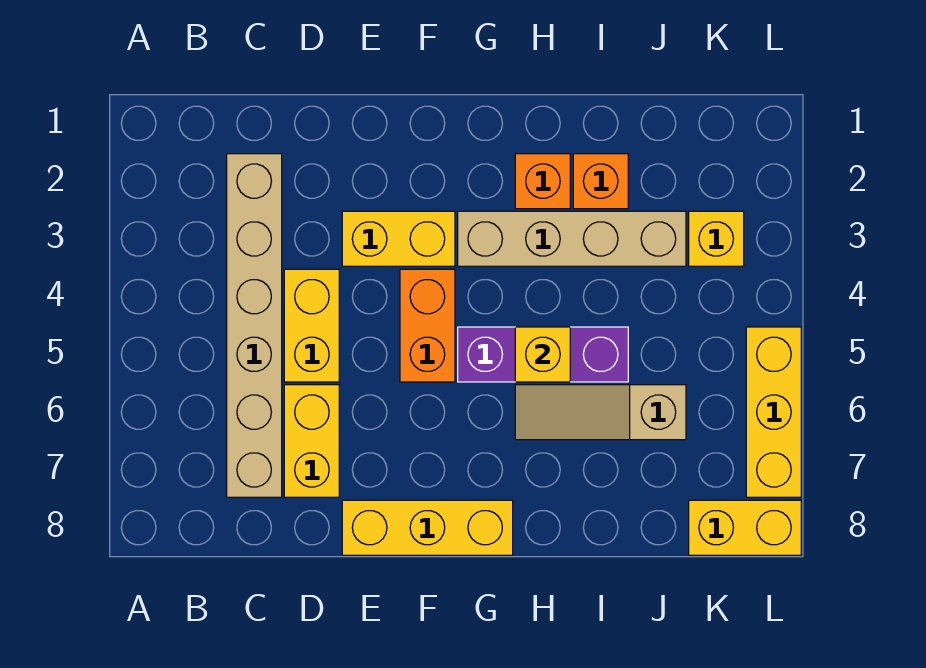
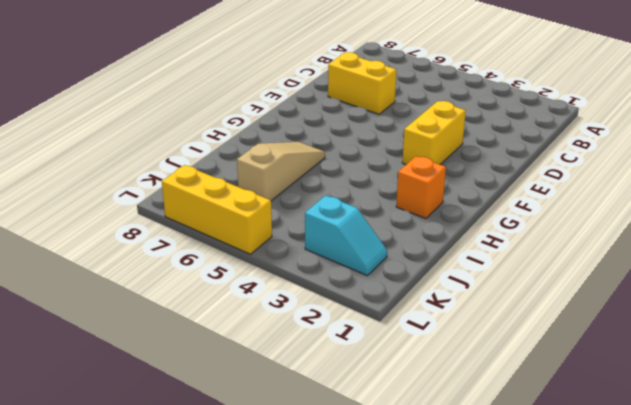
cyan slope K2:K3 level 1 top 3 -> yellow brick K3 level 1
none -> tan brick C2:C7 level 1
none -> yellow brick D4:D5 level 1
none -> yellow brick E8:G8 level 1

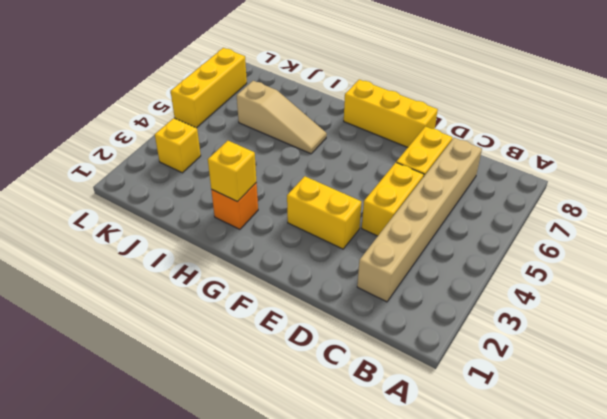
yellow brick H2 level 2 -> yellow brick H5 level 2
none -> orange brick F4:F5 level 1
none -> tan brick G3:J3 level 1
none -> purple brick G5:I5 level 1

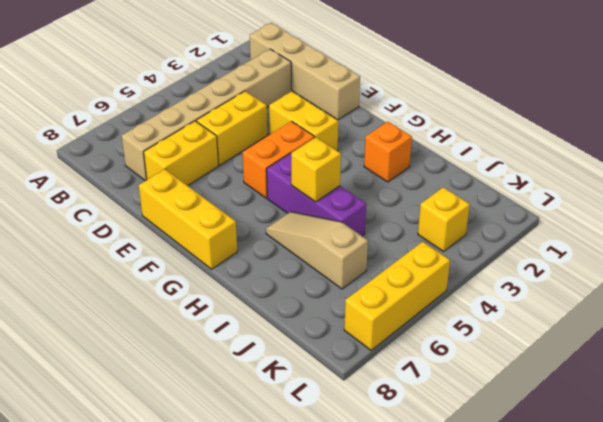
tan brick B1:E1 level 1 -> tan brick G3:J3 level 1
none -> orange brick I2 level 1
none -> yellow brick K8:L8 level 1

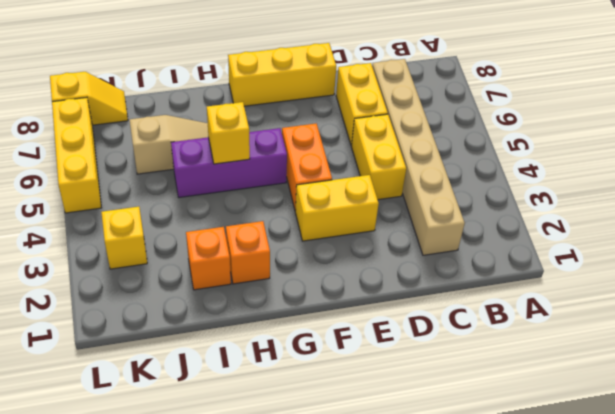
yellow slope K8:L8 level 1 top L -> yellow brick K8:L8 level 1
none -> tan brick G3:J3 level 1

